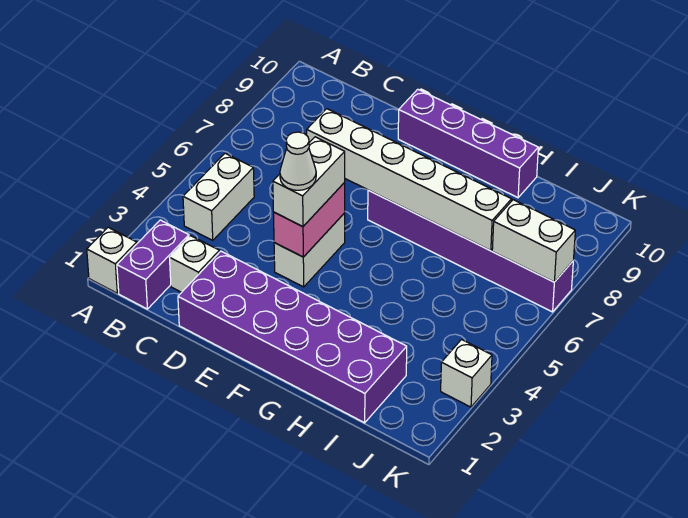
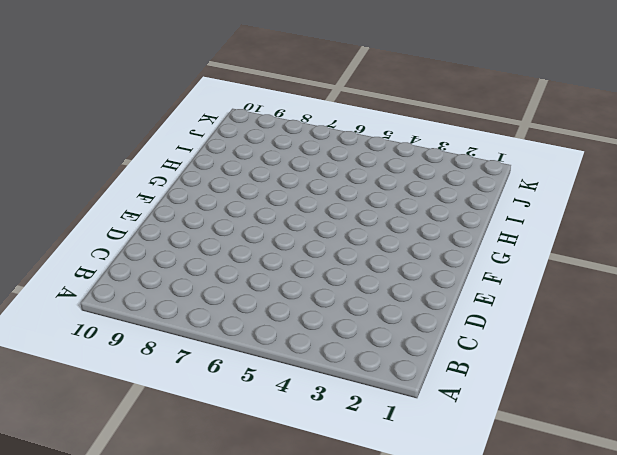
none -> white brick A1 level 1
none -> purple brick B1:B2 level 1
none -> white brick B4:B5 level 1

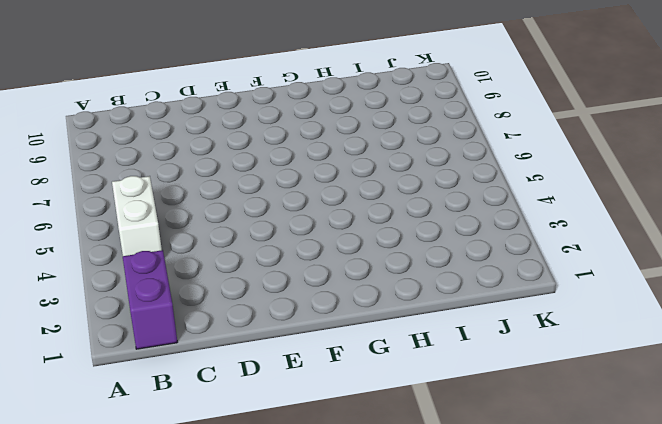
none -> white brick A1 level 1
none -> white brick C2 level 1
none -> purple brick D1:I2 level 1

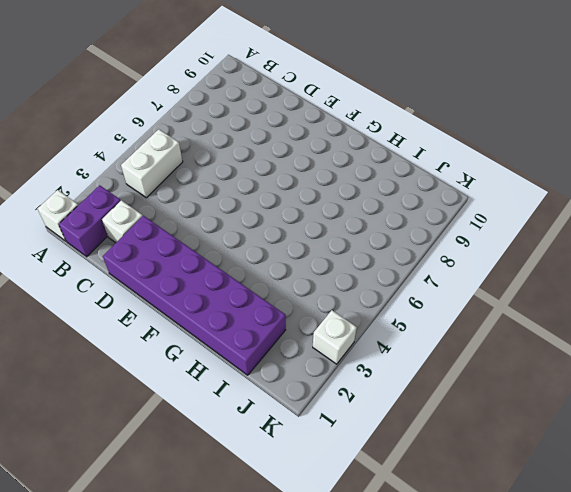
none -> white brick E4:E5 level 1
none -> purple brick E10:H10 level 1
none -> purple brick F7:K7 level 1

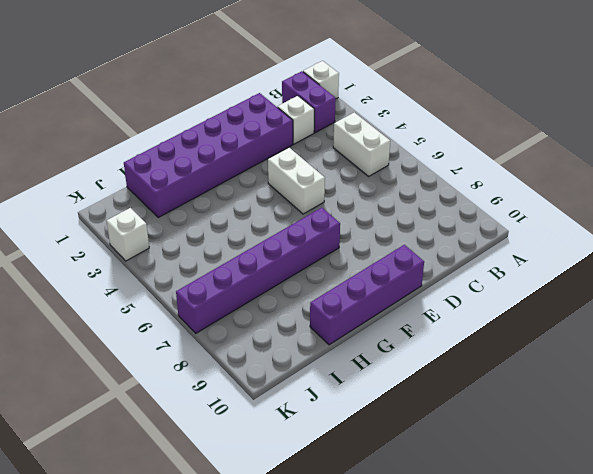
none -> white brick D7:I7 level 2
none -> pink brick E4:E5 level 2
none -> white brick J7:K7 level 2

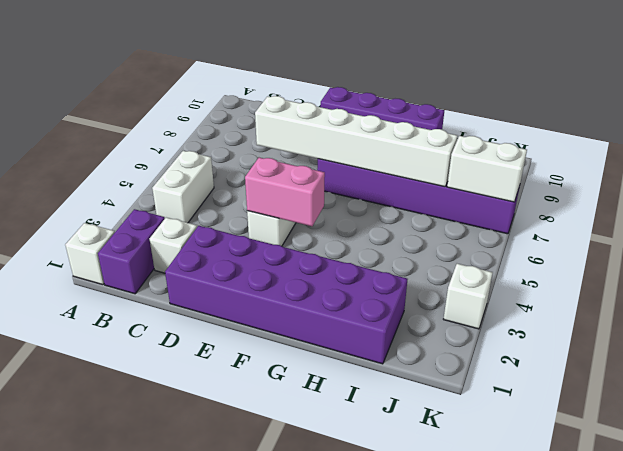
pink brick E4:F4 level 2 -> pink brick E4:E5 level 2
none -> white brick E4:E5 level 3
none -> white cone E4 level 4

